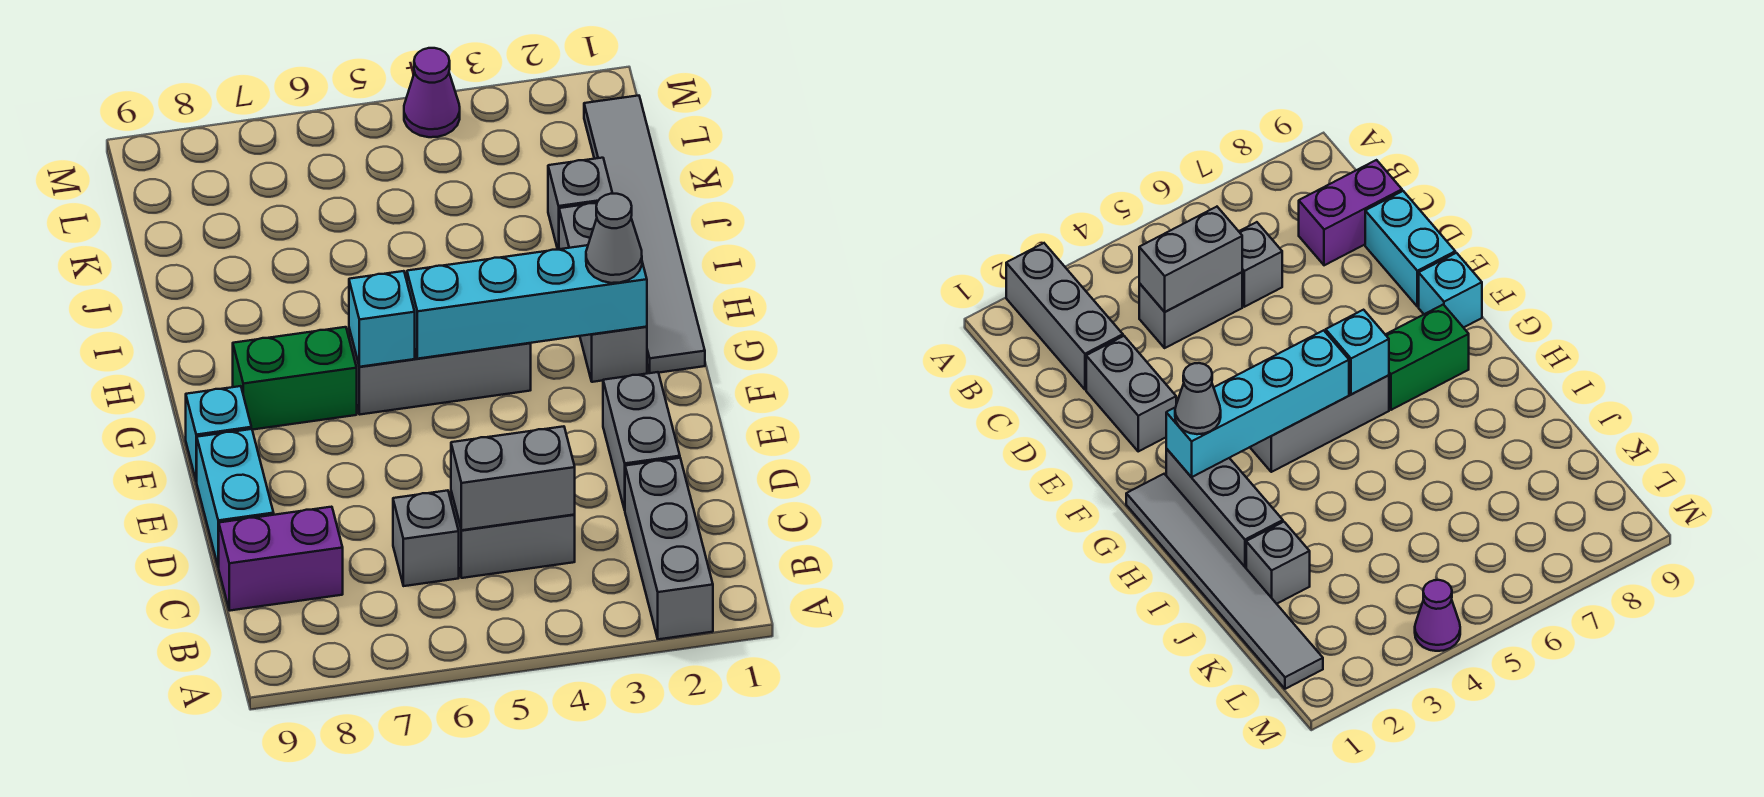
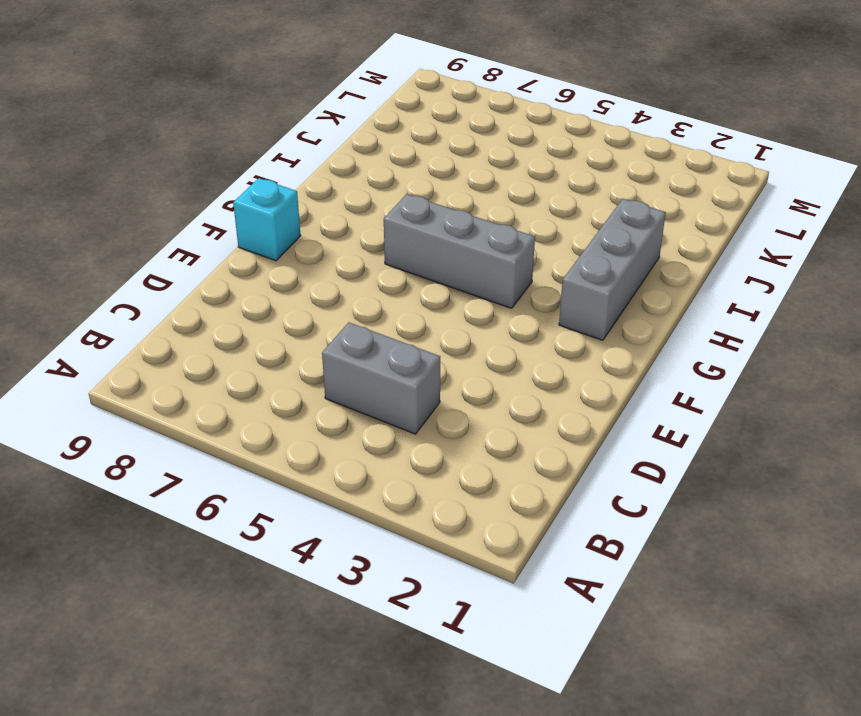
none -> grey brick A2:C2 level 1
none -> grey brick C6 level 1
none -> purple brick C8:C9 level 1

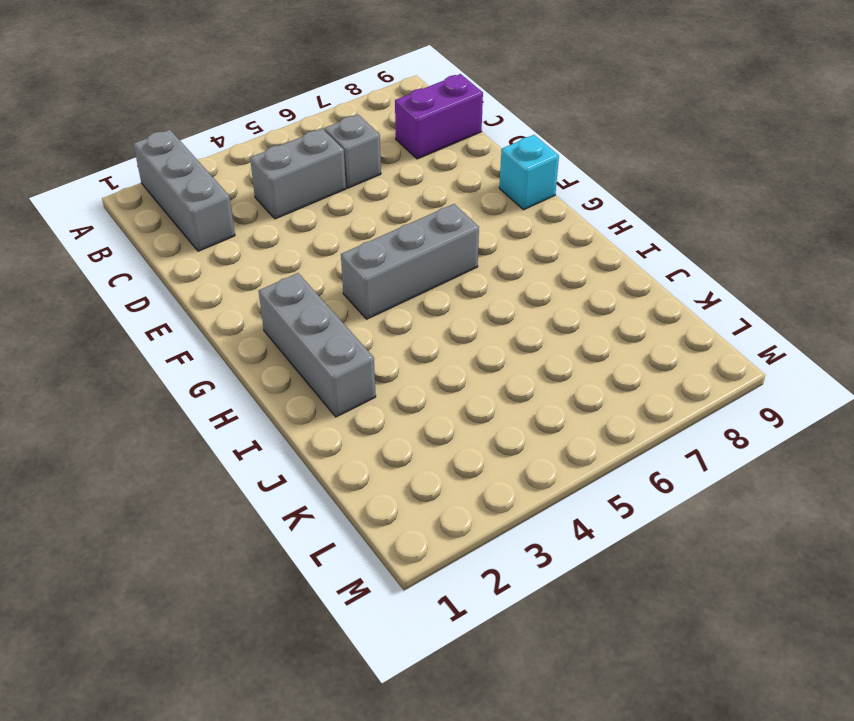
none -> grey brick D2:E2 level 1
none -> cyan brick D9:E9 level 1
none -> grey tile G1:L1 level 1

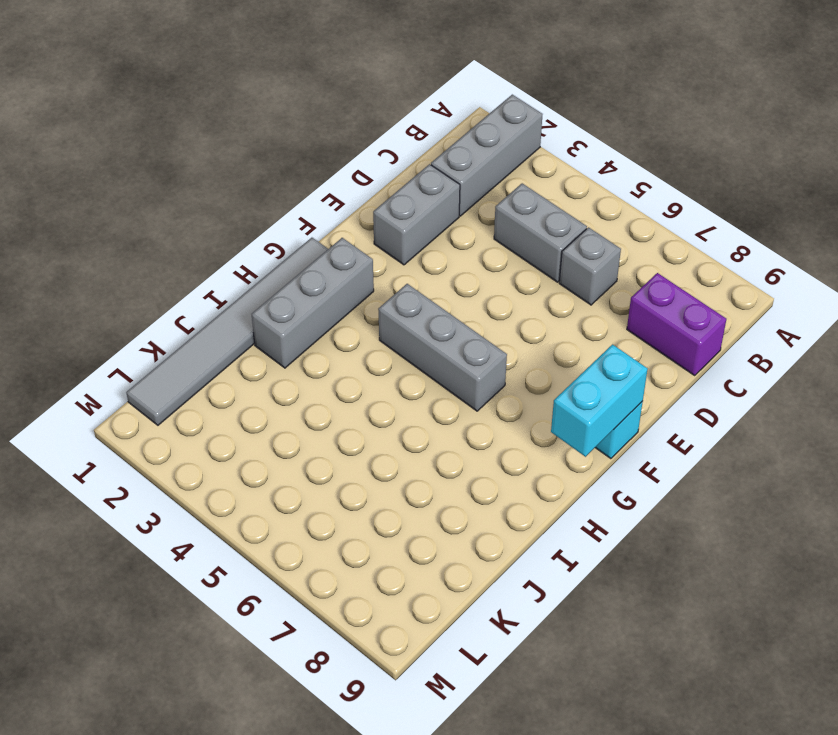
cyan brick F9:G9 level 2 -> cyan brick D9:E9 level 1
none -> green brick G7:G8 level 1
none -> grey brick J2 level 1
none -> purple cone M4 level 1

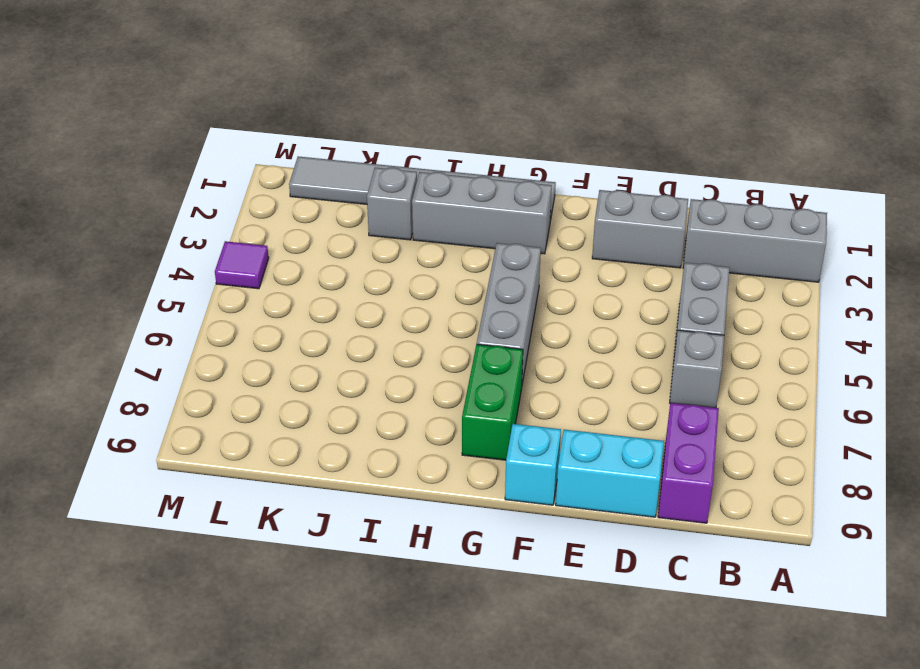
purple tile M4 level 1 -> purple cone M4 level 1
none -> grey brick C4:C5 level 2
none -> cyan brick G2:G5 level 2
none -> cyan brick G6 level 2

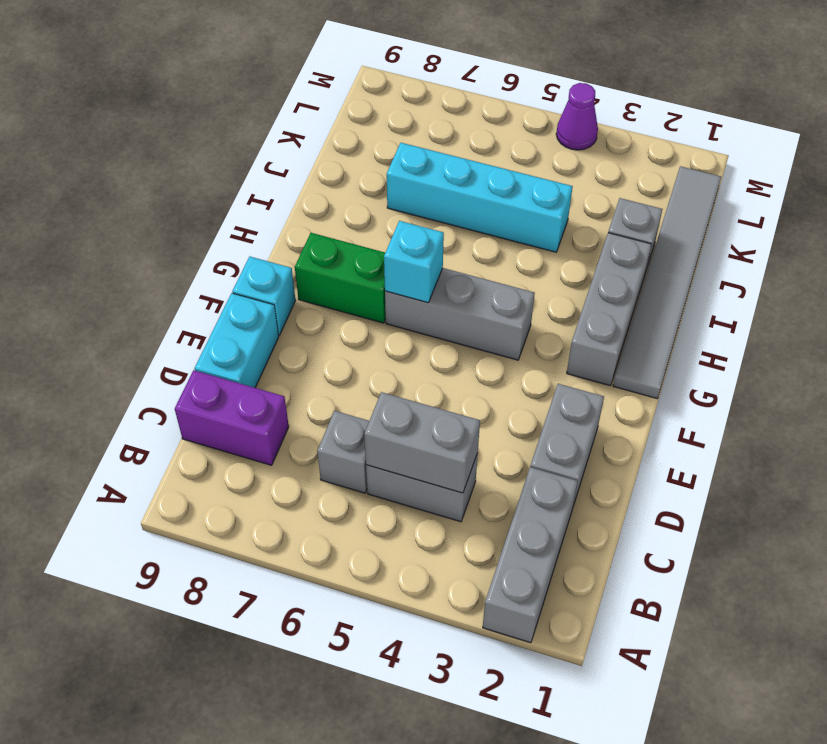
cyan brick J4:J7 level 1 -> cyan brick G2:G5 level 2
none -> grey cone G2 level 3

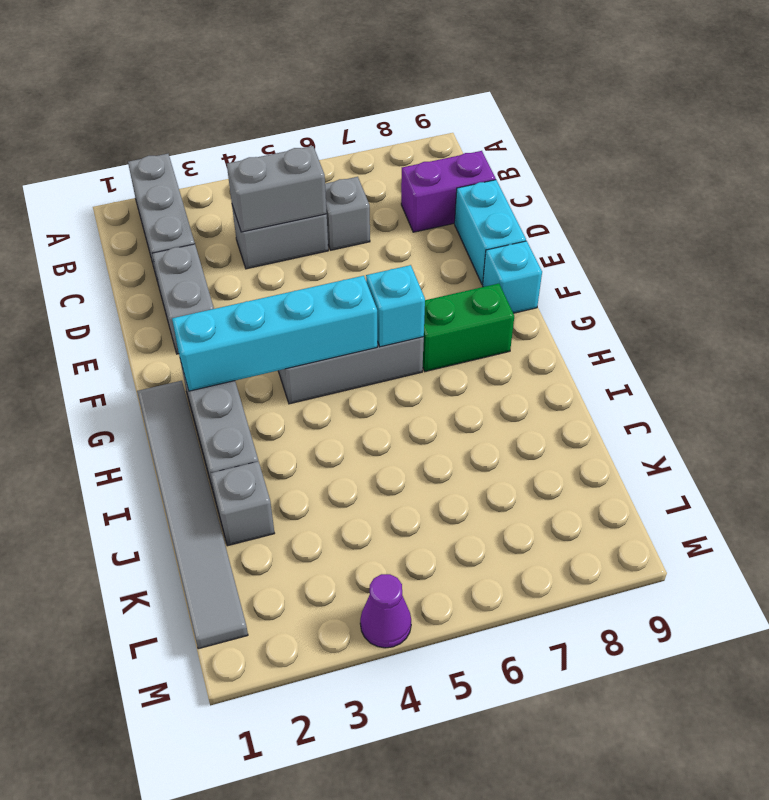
none -> grey cone G2 level 3

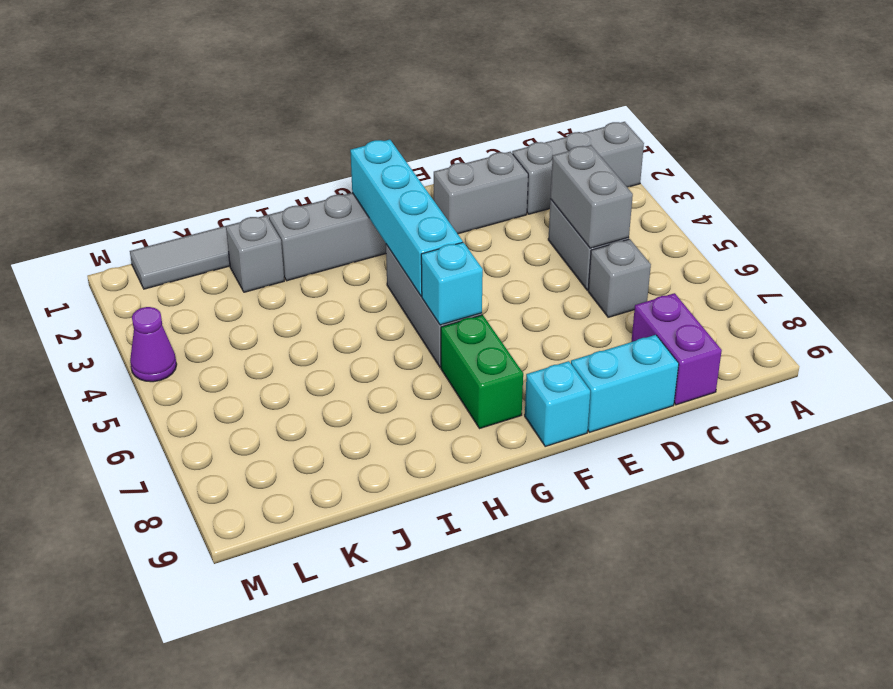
none -> grey cone G2 level 3

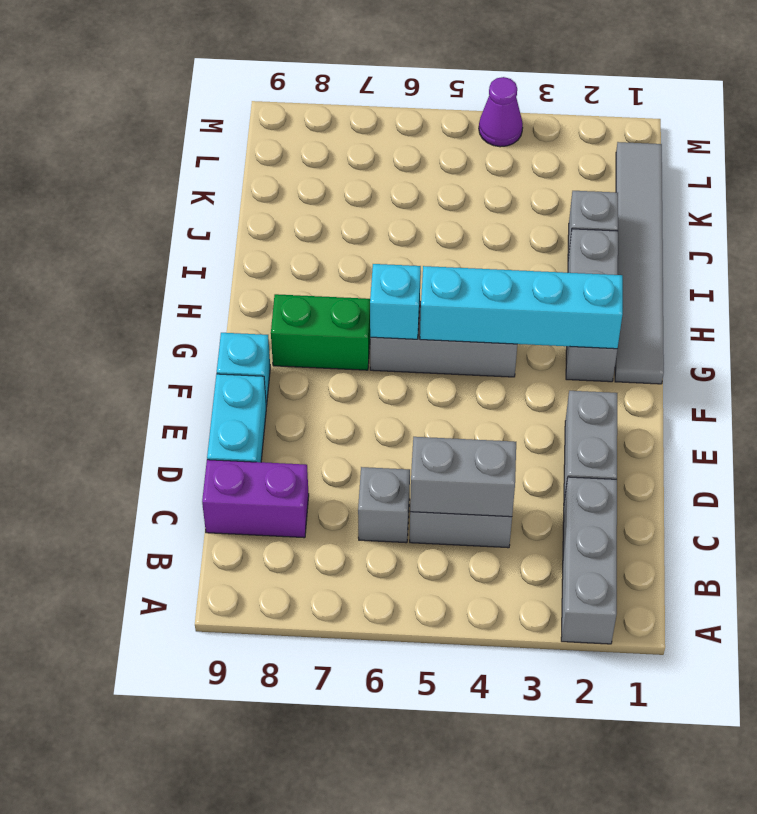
none -> grey cone G2 level 3

